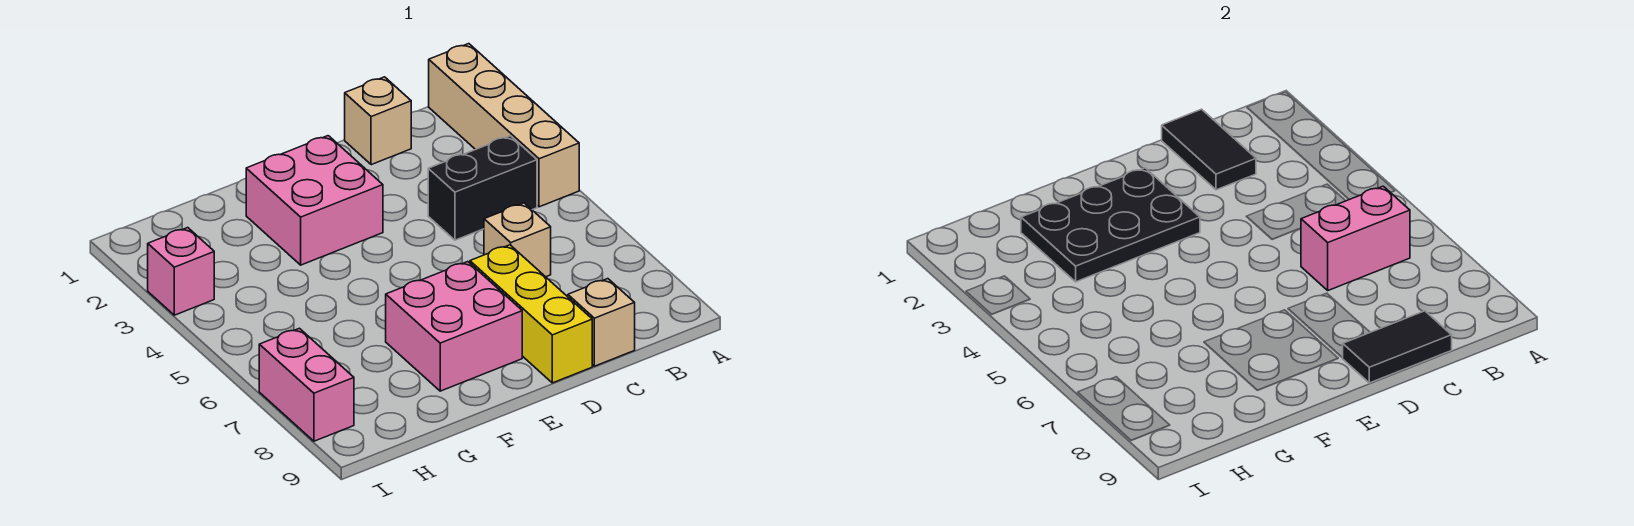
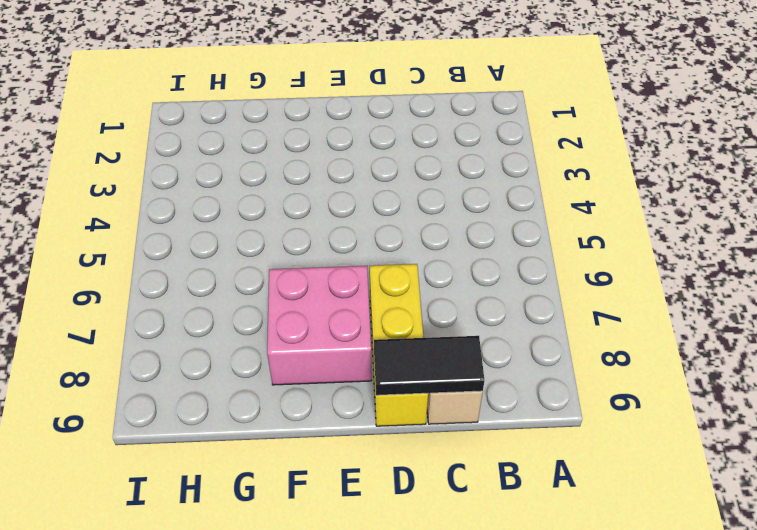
none -> tan brick A1:A4 level 1
none -> black brick B4:C4 level 1
none -> tan brick C1 level 1

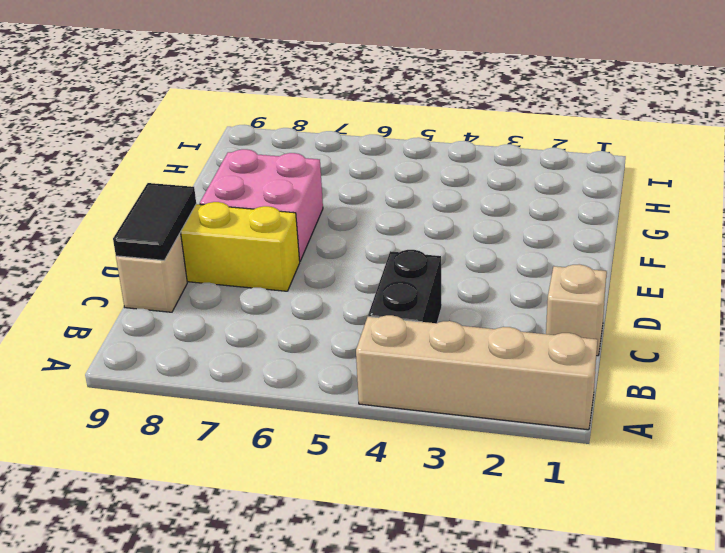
none -> tan brick C6 level 1
none -> pink brick E2:F3 level 1
none -> pink brick I3 level 1

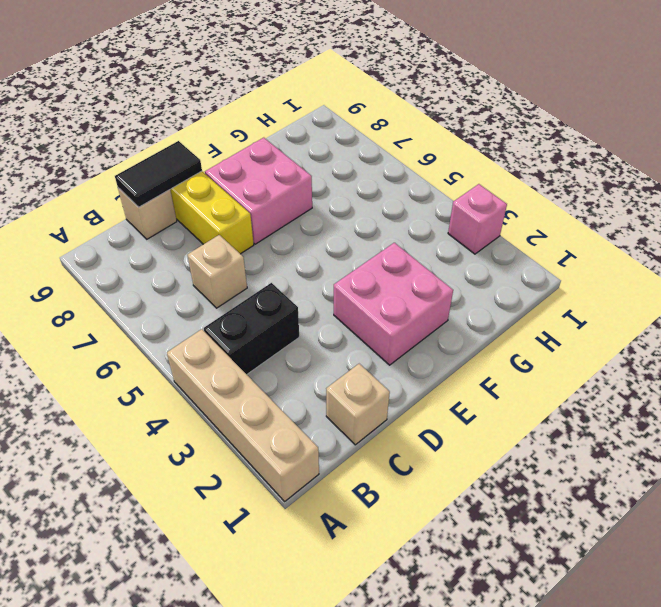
none -> pink brick I7:I8 level 1
none -> pink brick B6:C6 level 2
none -> black tile C1:C2 level 2

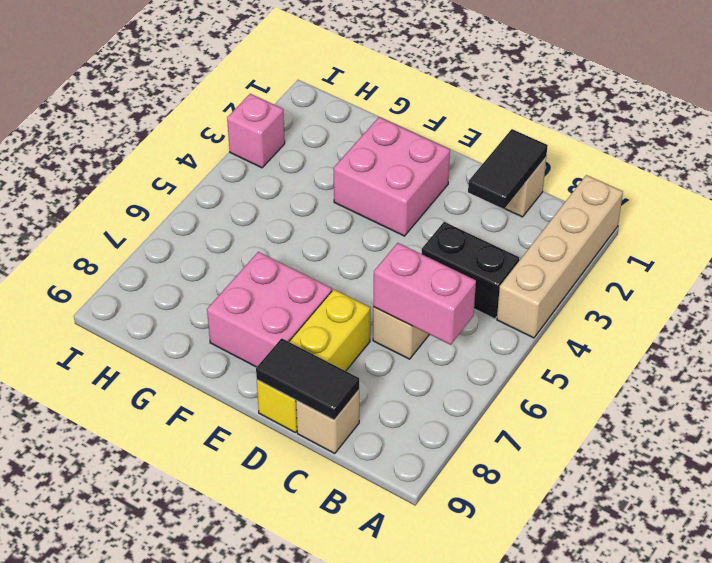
none -> pink brick I7:I8 level 1
none -> black plate E2:G3 level 2

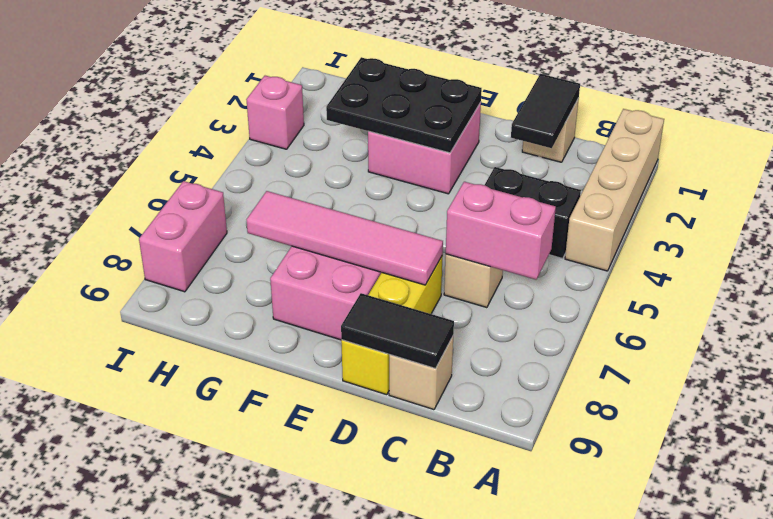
pink tile D7:G7 level 2 -> none

